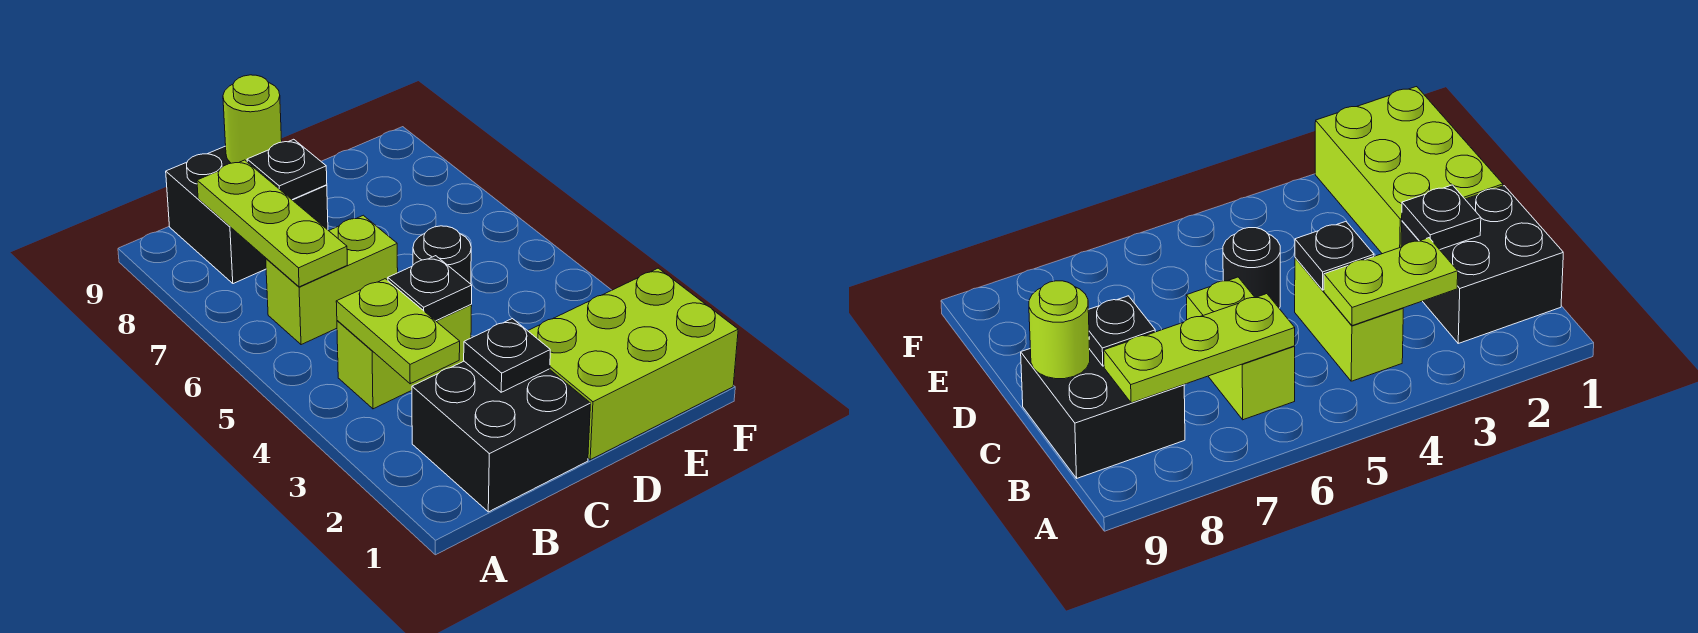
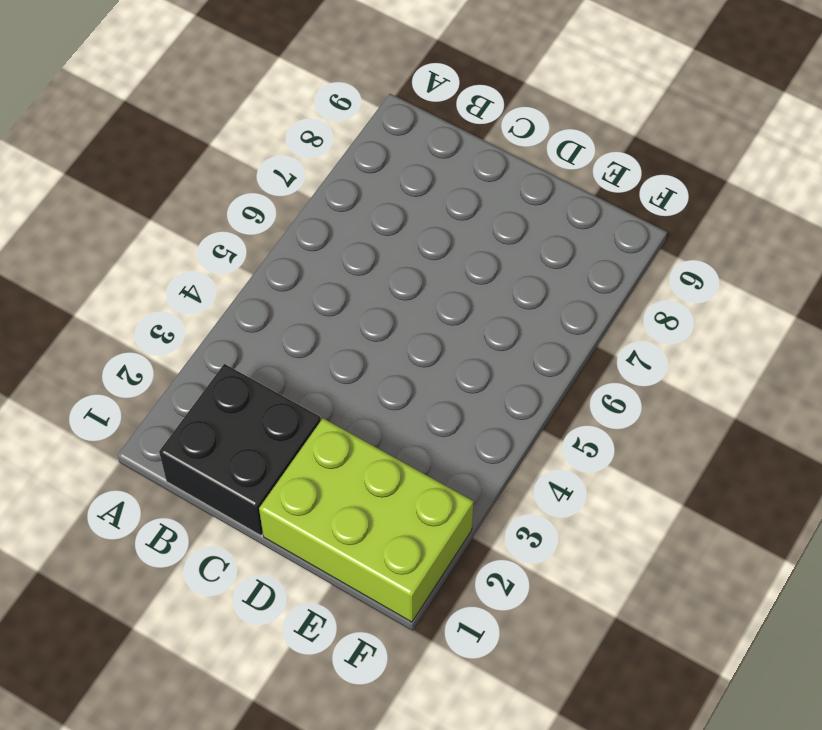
none -> lime brick B4:C4 level 1
none -> lime brick B6:C6 level 1
none -> black brick B8:C9 level 1

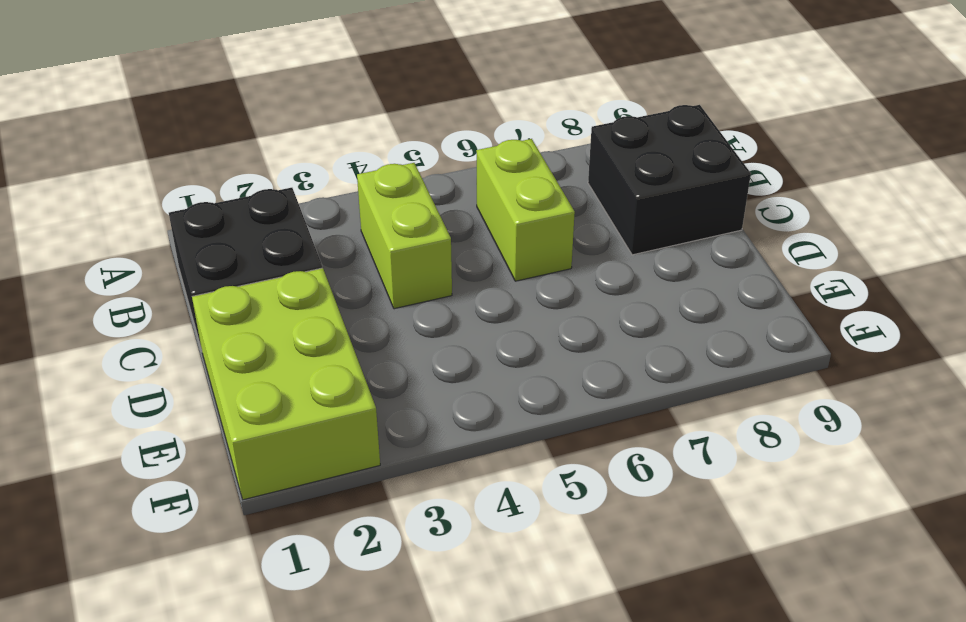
none -> black round brick D5 level 1
none -> lime plate B3:B4 level 2
none -> lime plate B6:B8 level 2

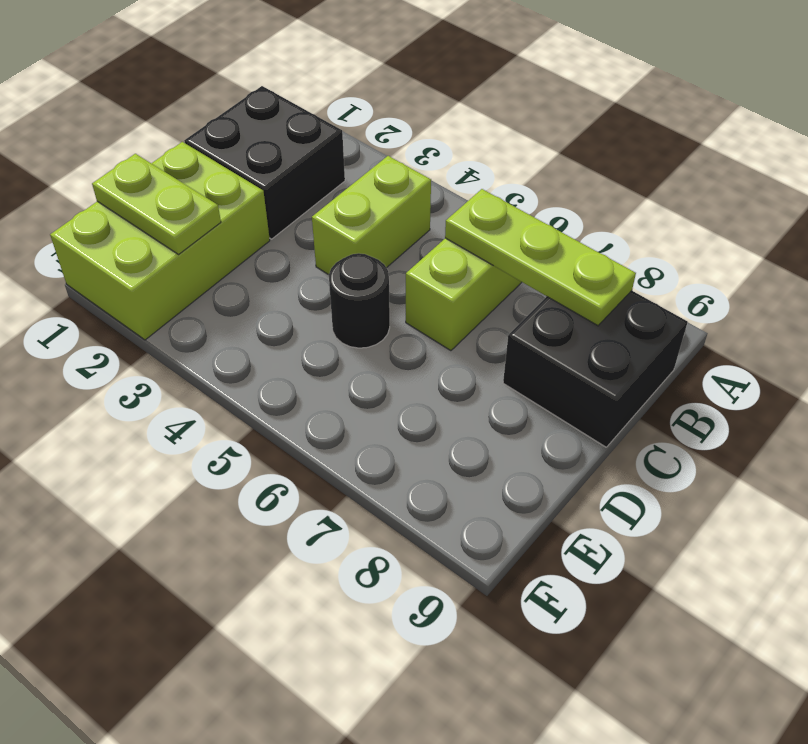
lime plate E1:E2 level 2 -> lime plate B3:B4 level 2
none -> black plate C2 level 2
none -> black plate C4 level 2
none -> black plate C8 level 2

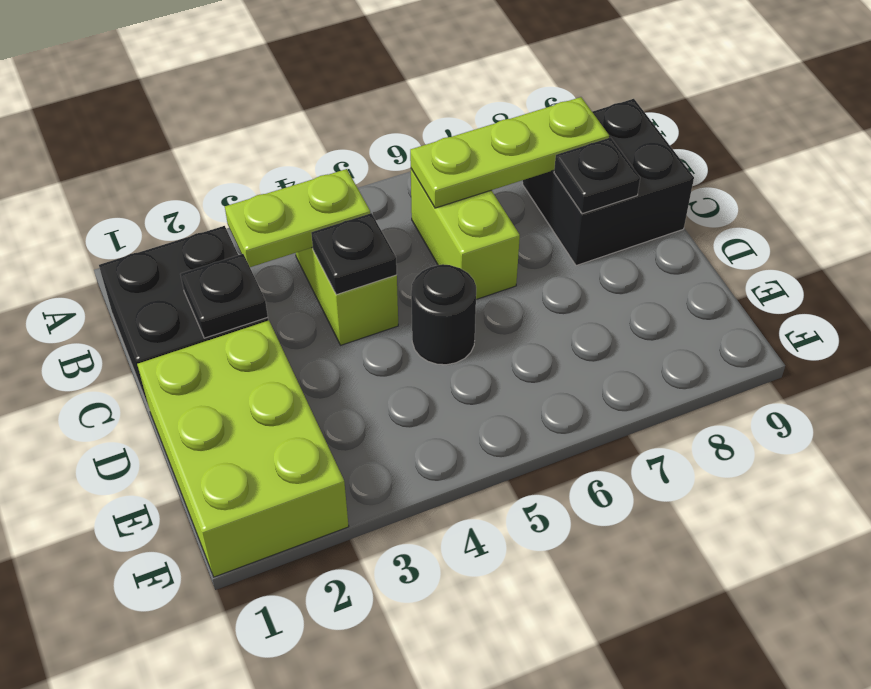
none -> lime round brick C9 level 2

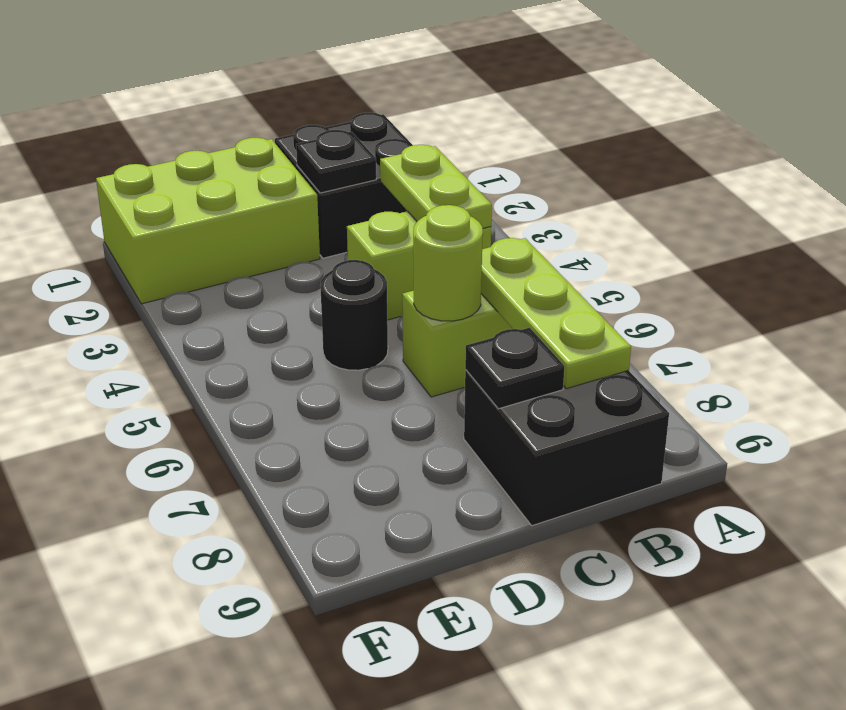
lime round brick C6 level 2 -> lime round brick C9 level 2
none -> black plate C4 level 2

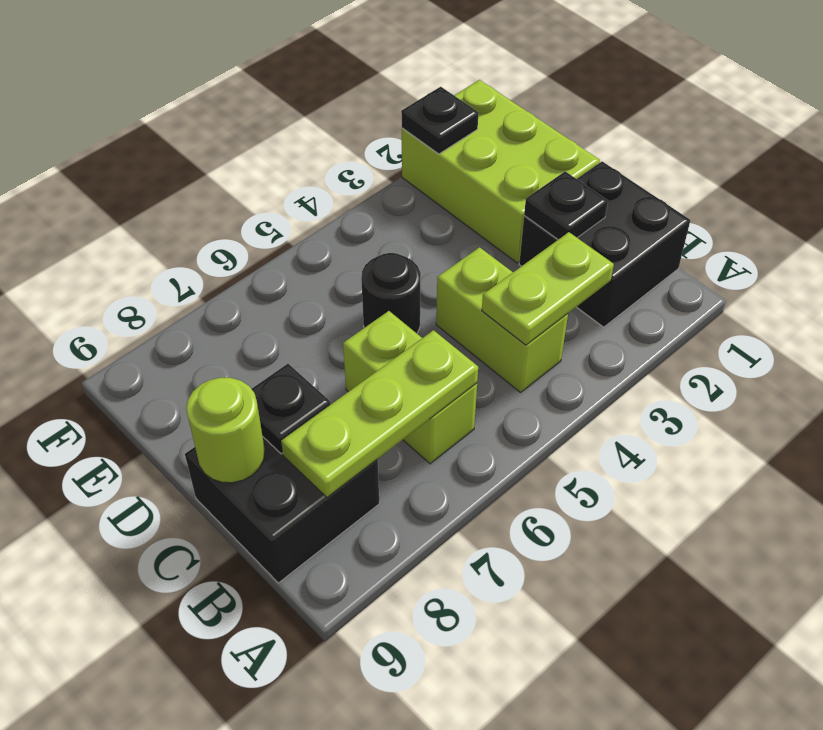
black plate F2 level 2 -> black plate C4 level 2

